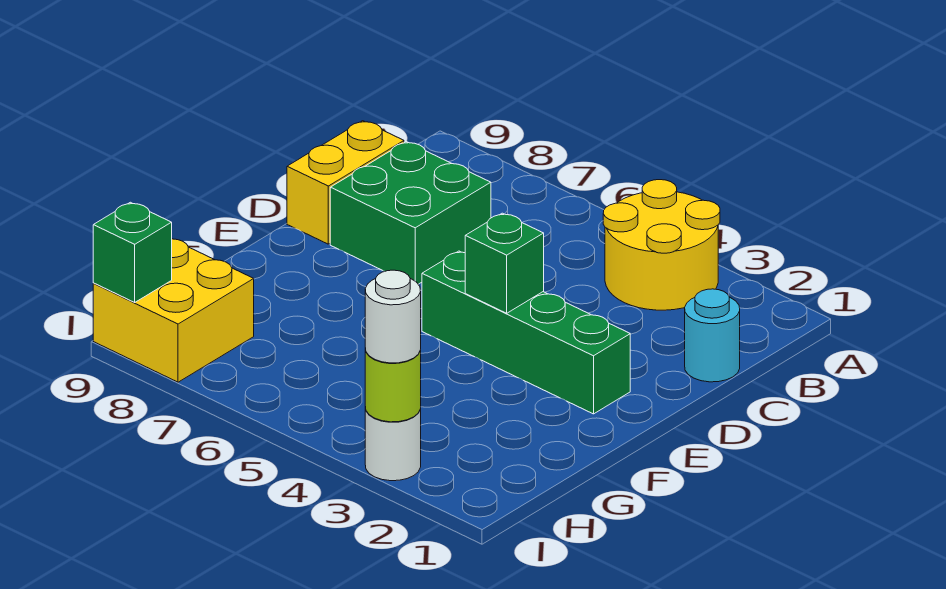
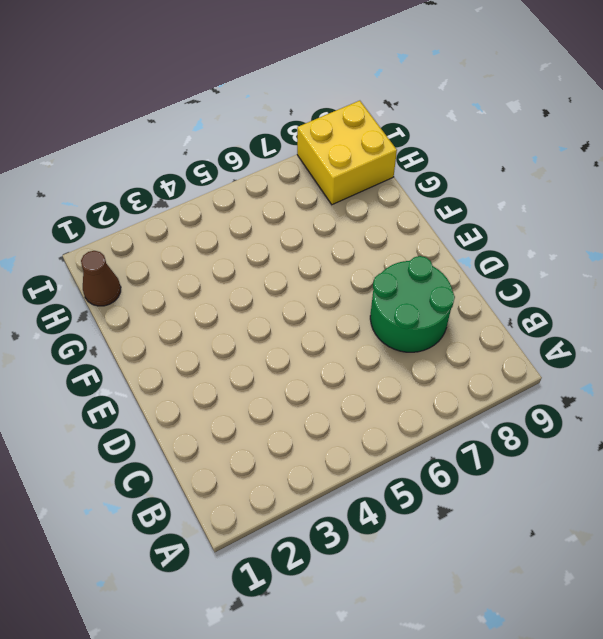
green round brick C7:D8 level 1 -> green brick C7:D8 level 1
brown cone H1 level 1 -> none
none -> yellow round brick A3:B4 level 1
none -> cyan round brick C1 level 1

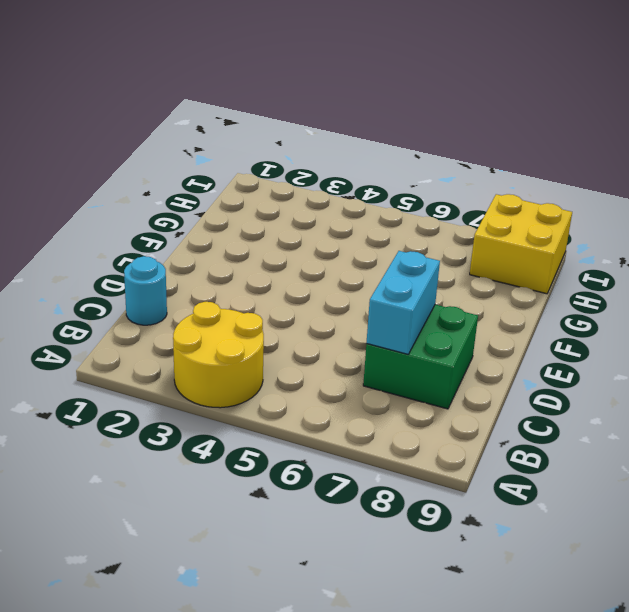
cyan brick C7:D7 level 2 -> none
none -> yellow brick C9:D9 level 1
none -> green brick E2:E5 level 1

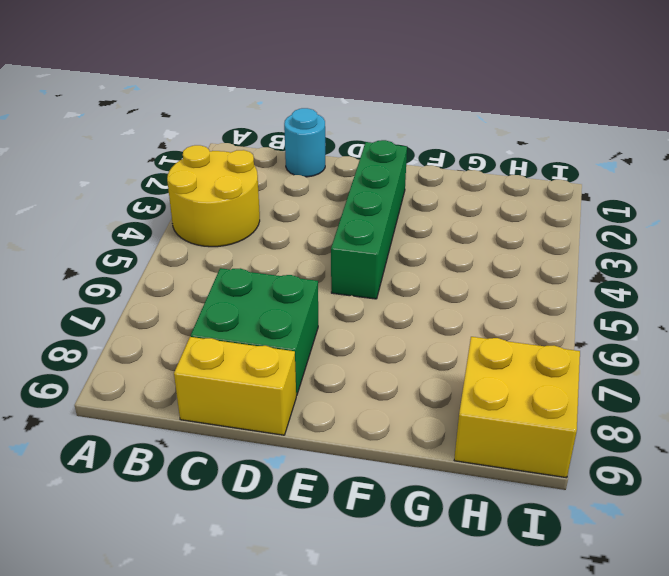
none -> white round brick I3 level 1
none -> green brick E4 level 2

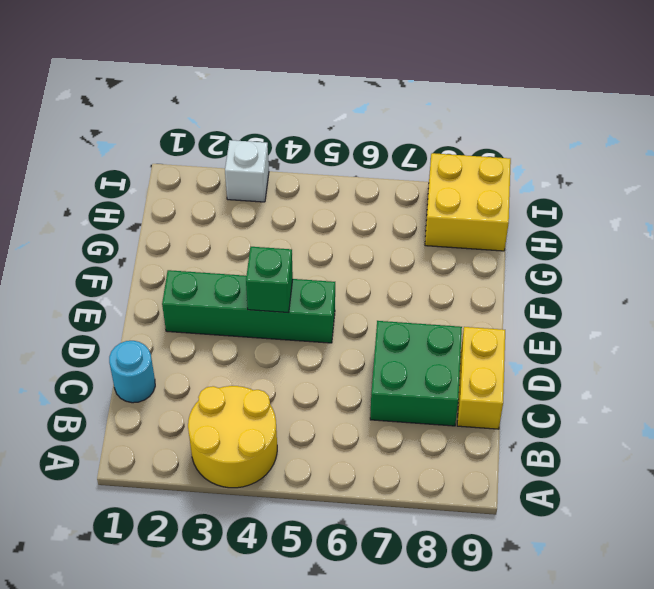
white brick I3 level 1 -> white round brick I3 level 1
none -> lime round brick I3 level 2
none -> green brick I9 level 2

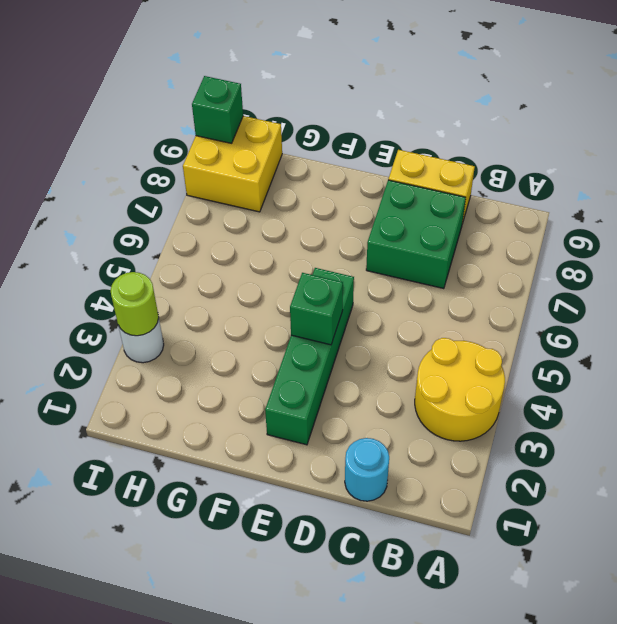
none -> white round brick I3 level 3

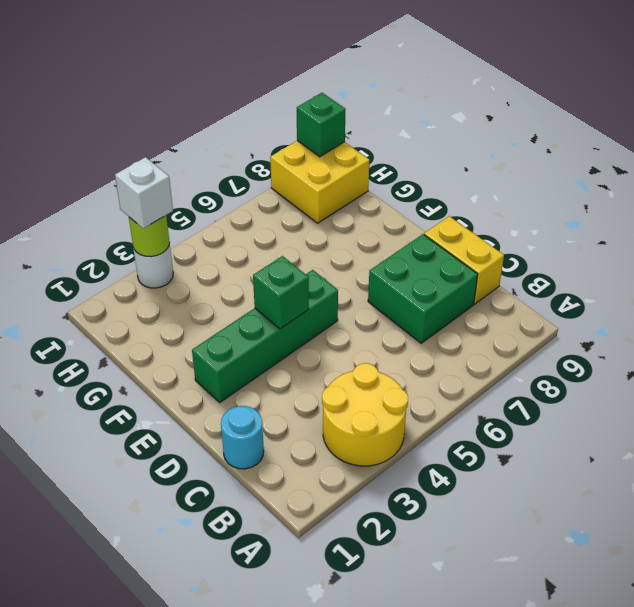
white brick I3 level 3 -> white round brick I3 level 3

